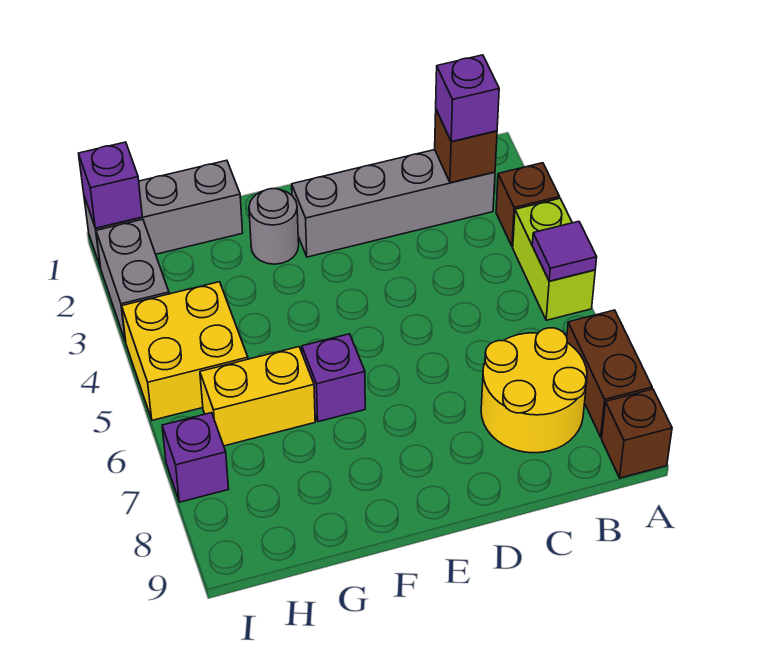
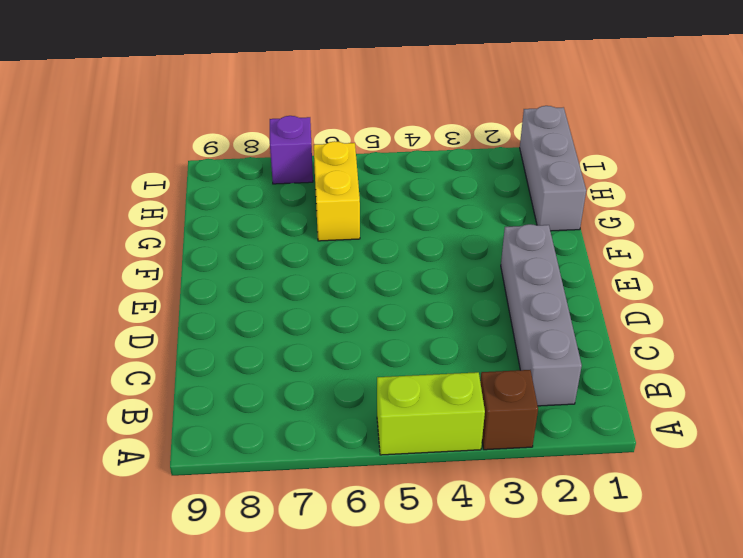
none -> brown brick A7:A8 level 1
none -> brown brick A9 level 1
none -> yellow round brick B7:C8 level 1

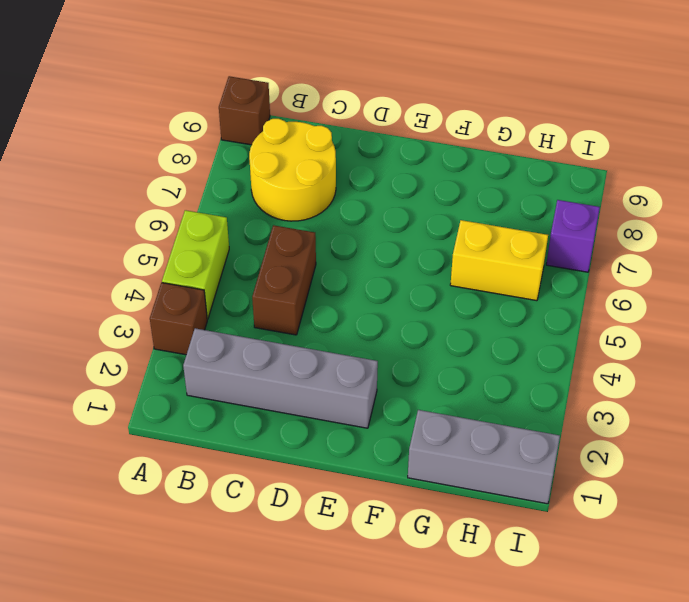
brown brick C4:C5 level 1 -> brown brick A7:A8 level 1
none -> grey round brick F2 level 1
none -> purple brick F6 level 1
none -> yellow brick H4:I5 level 1

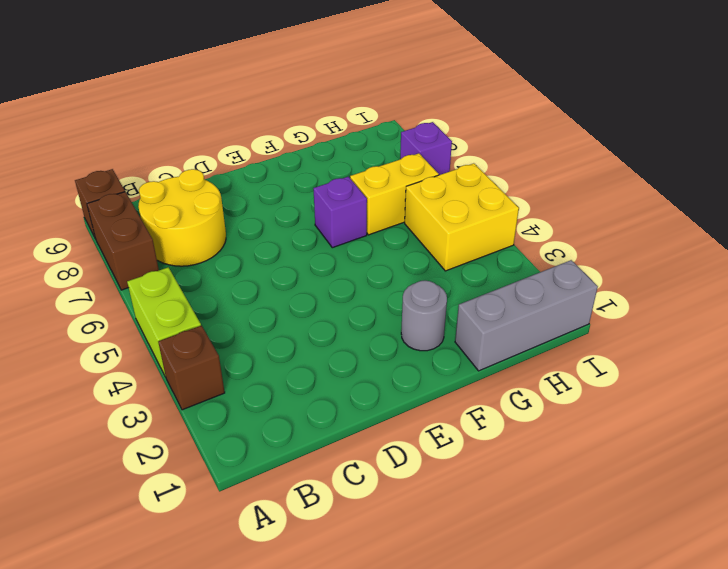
none -> grey brick B2:E2 level 1
none -> grey brick I2:I3 level 1
none -> purple tile A5 level 2

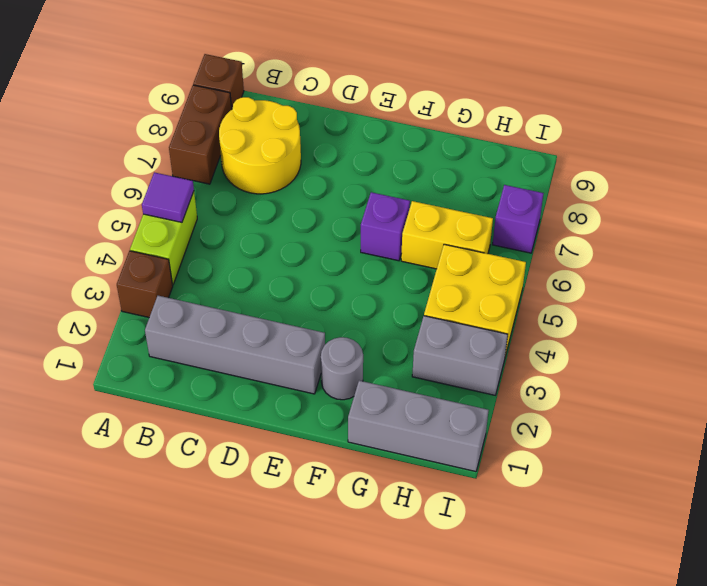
grey brick H3:I3 level 1 -> grey brick I2:I3 level 1
none -> brown brick B2 level 2
none -> purple brick I1 level 2
none -> purple brick B2 level 3

